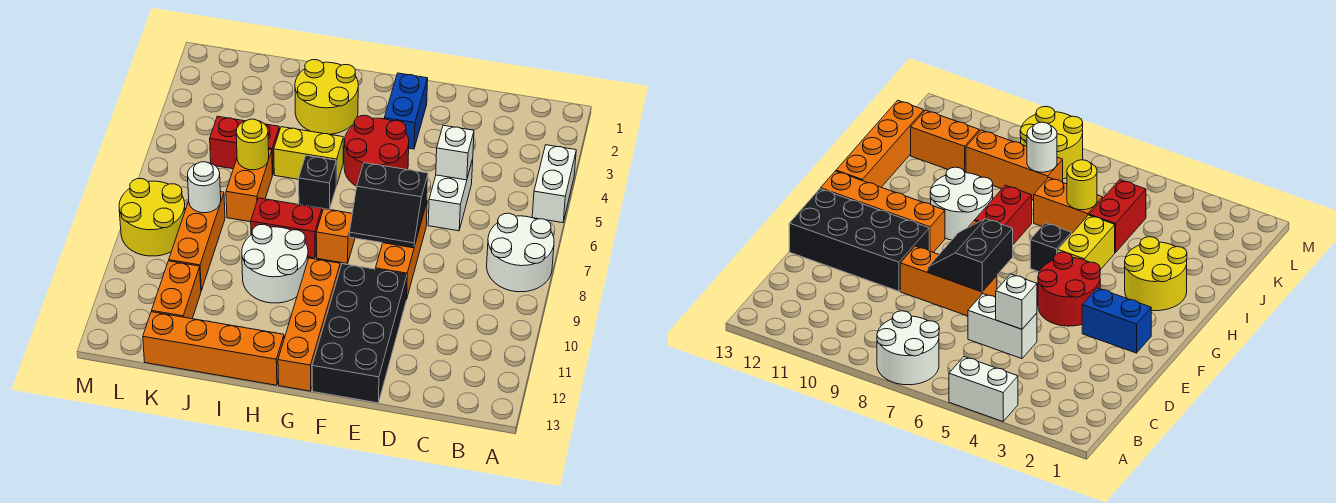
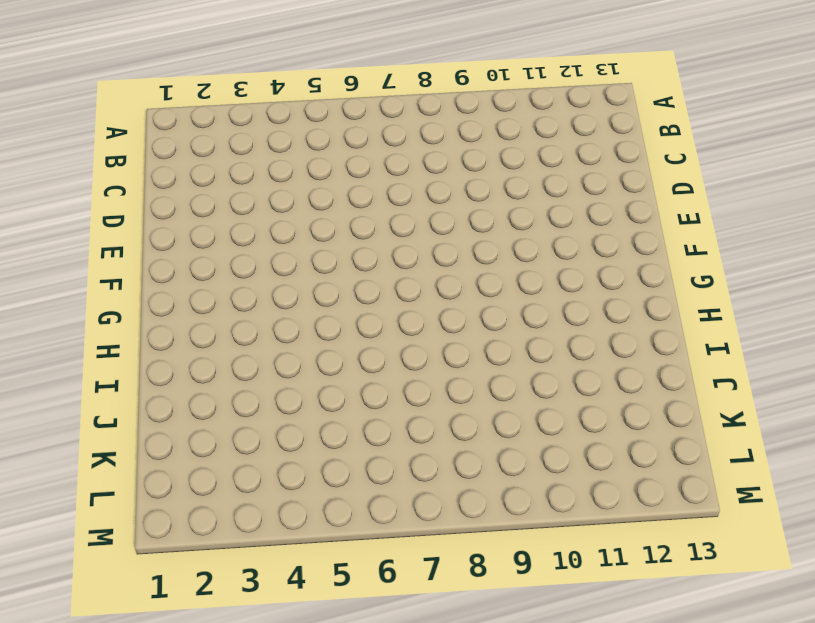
none -> white brick A4:A5 level 1
none -> white round brick A7:B8 level 1
none -> white brick D5:D6 level 1

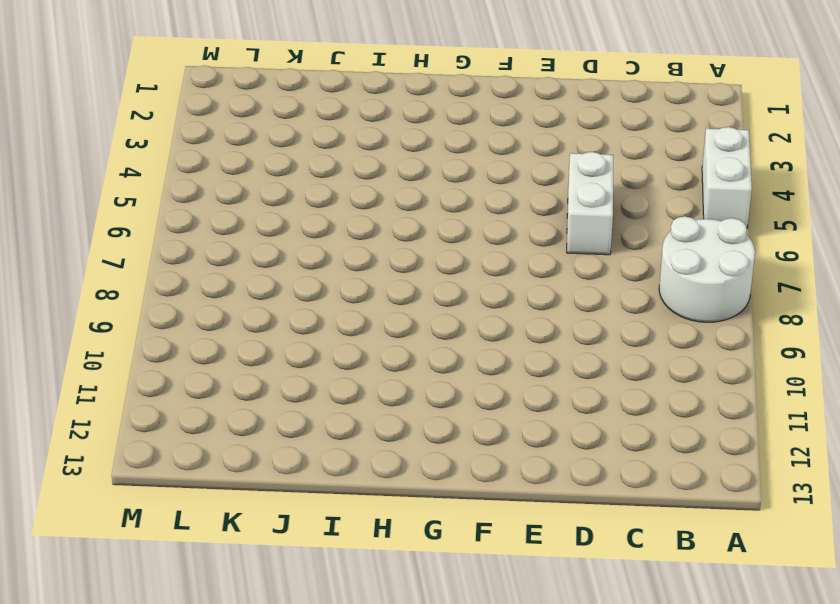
none -> orange brick E7:E9 level 1
none -> black brick E10:F13 level 1
none -> blue brick F2:F3 level 1

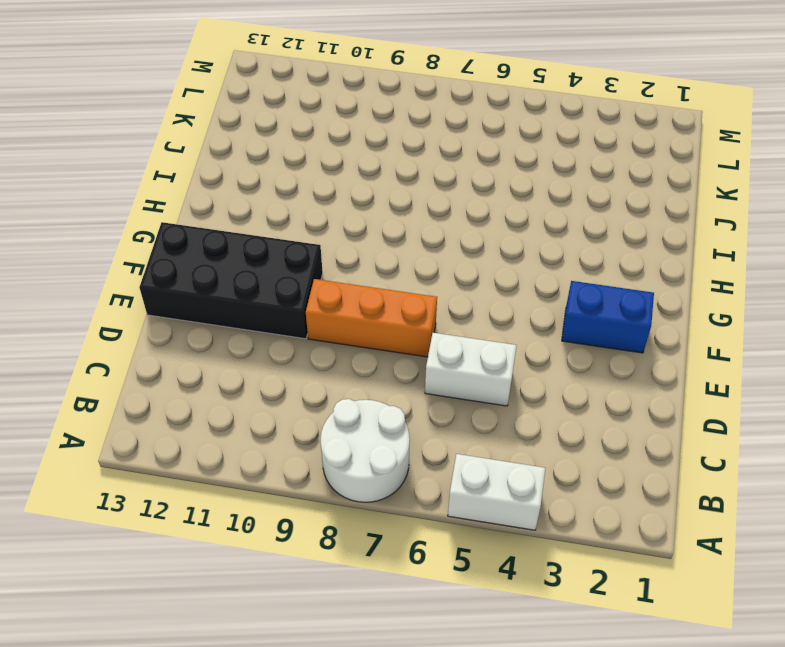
none -> red round brick F4:G5 level 1
none -> orange brick G8 level 1
none -> orange brick G10:G13 level 1

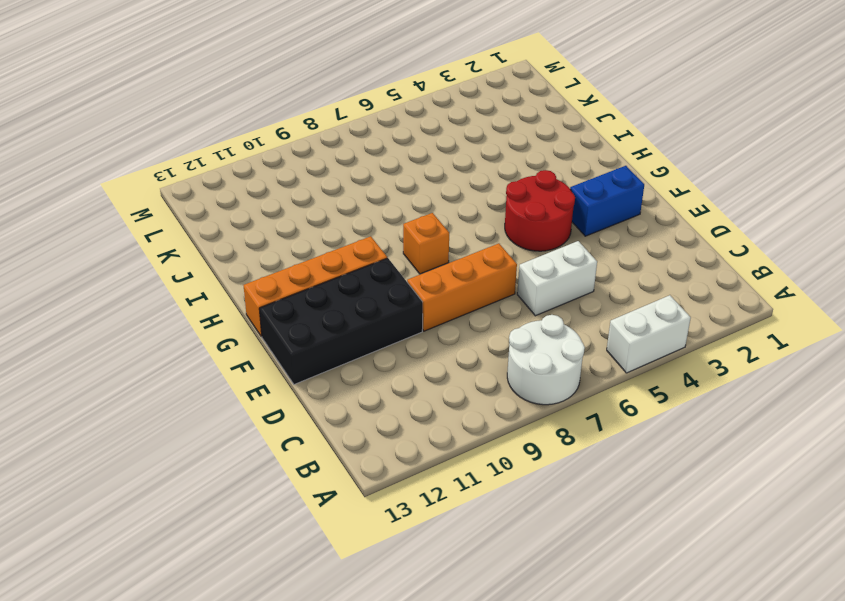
none -> yellow round brick H2:I3 level 1
none -> yellow brick H5:I5 level 1
none -> black brick H6 level 1

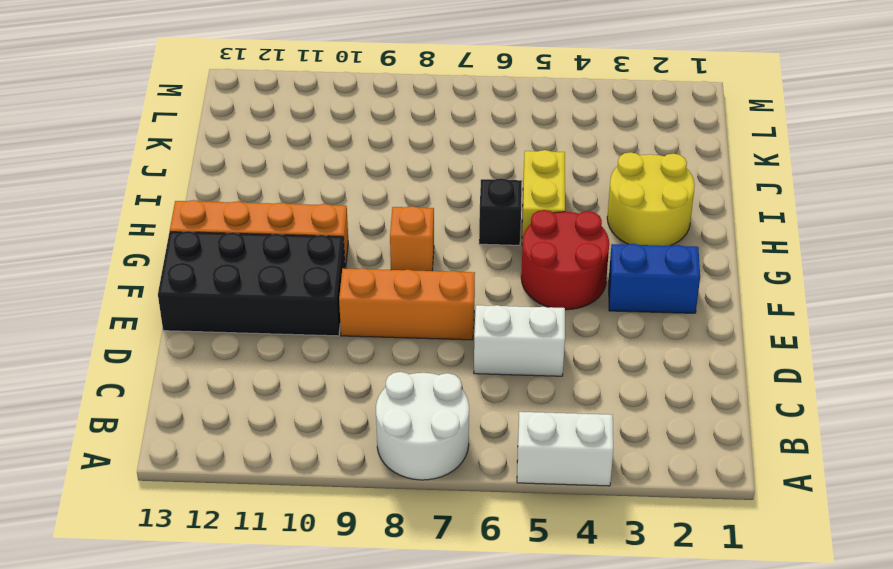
none -> red brick H8:I8 level 1
none -> white round brick H9:I10 level 1
none -> orange brick H13:K13 level 1

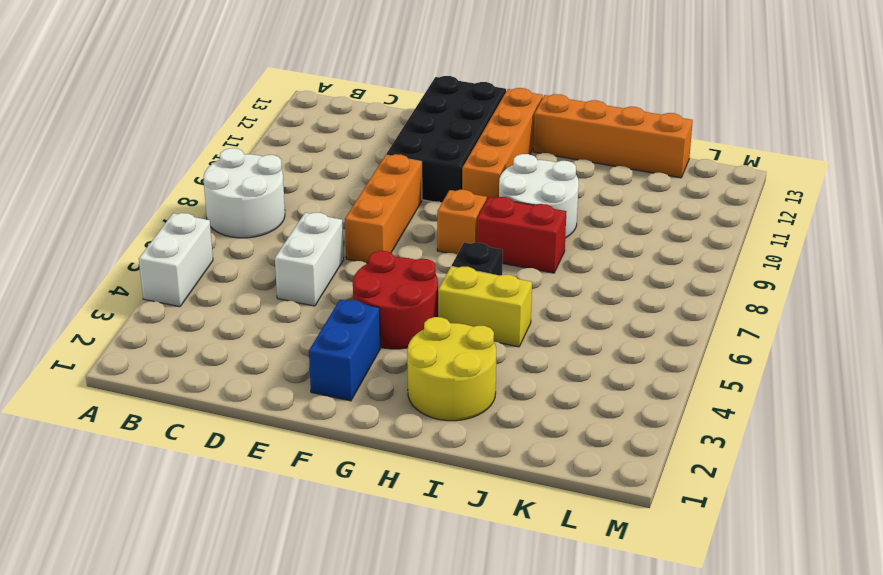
none -> red brick J5:K5 level 1
none -> orange brick J6:J7 level 1
none -> orange brick K8:K10 level 1

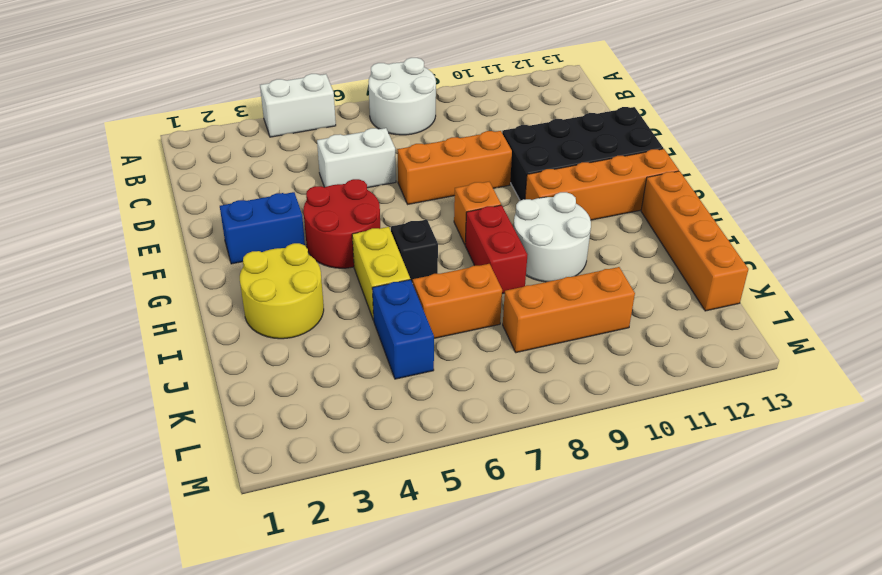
blue brick J5:K5 level 1 -> red brick J5:K5 level 1
none -> orange brick K11:K12 level 1
none -> yellow round brick L8:M9 level 1
none -> white brick D5 level 2

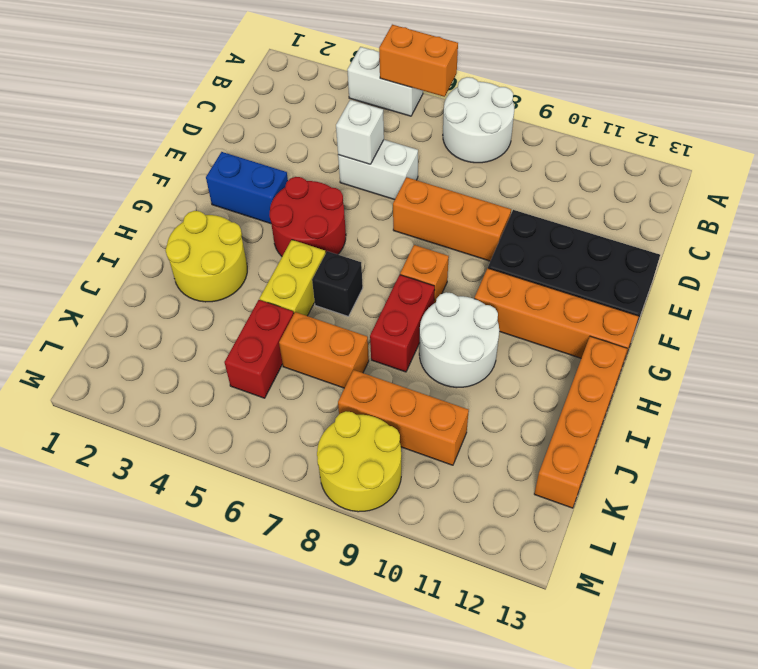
orange brick A5:A6 level 2 -> orange brick K11:K12 level 1
none -> black slope E7:F8 level 2 top 7
none -> yellow round brick J6 level 2
none -> white round brick K8 level 2

